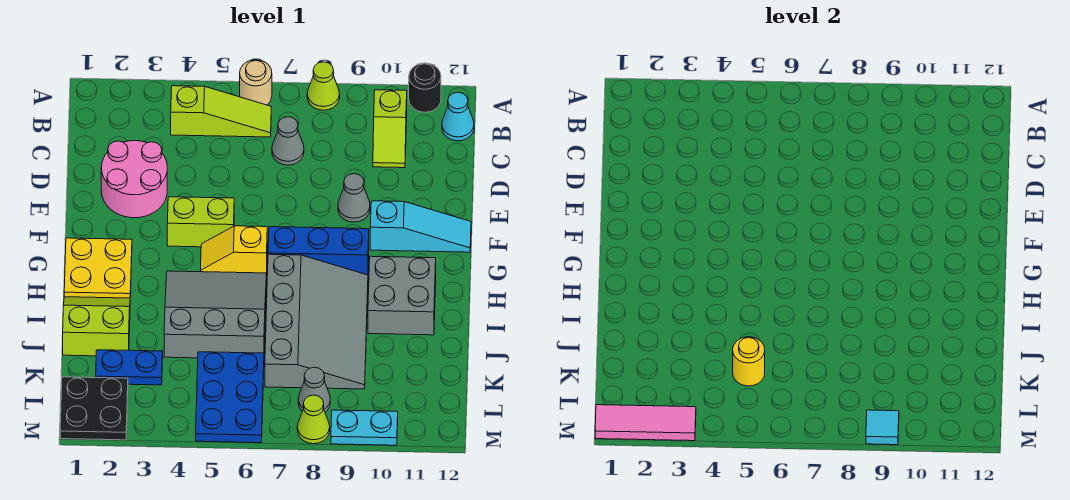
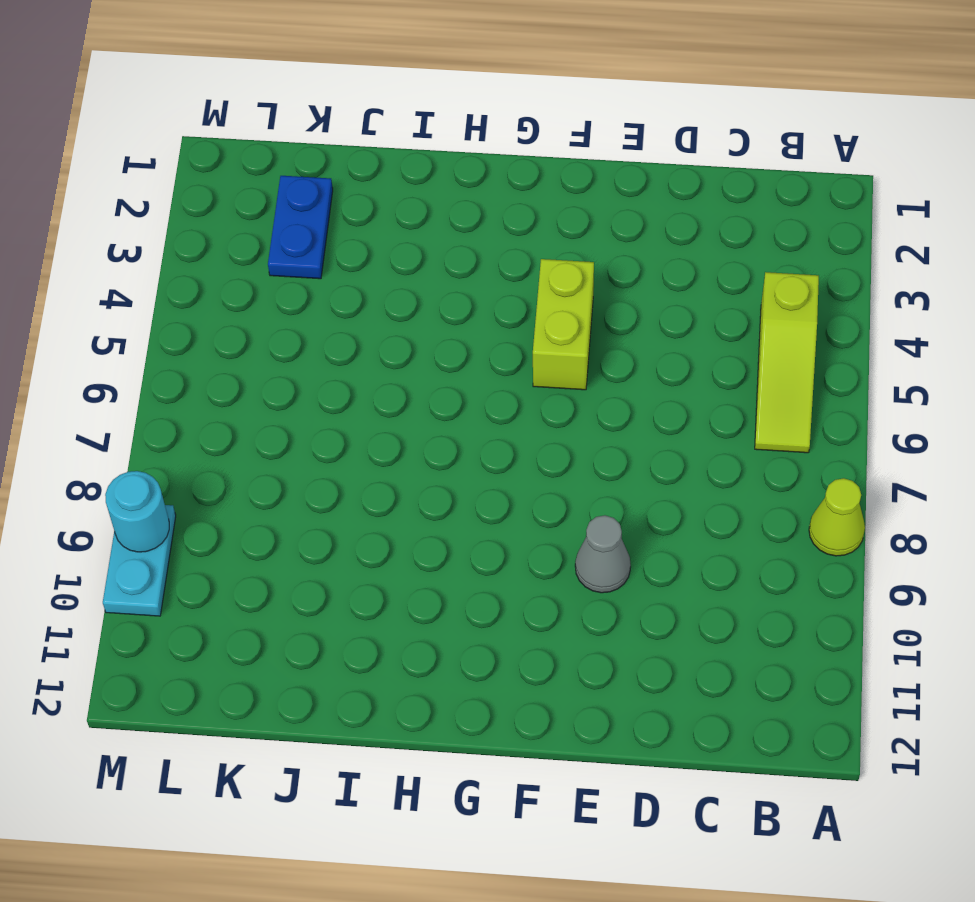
cyan round brick M9 level 2 -> cyan tile M9 level 2
none -> tan round brick A6 level 1
none -> black round brick A11 level 1
none -> lime slope B10:C10 level 1 top B

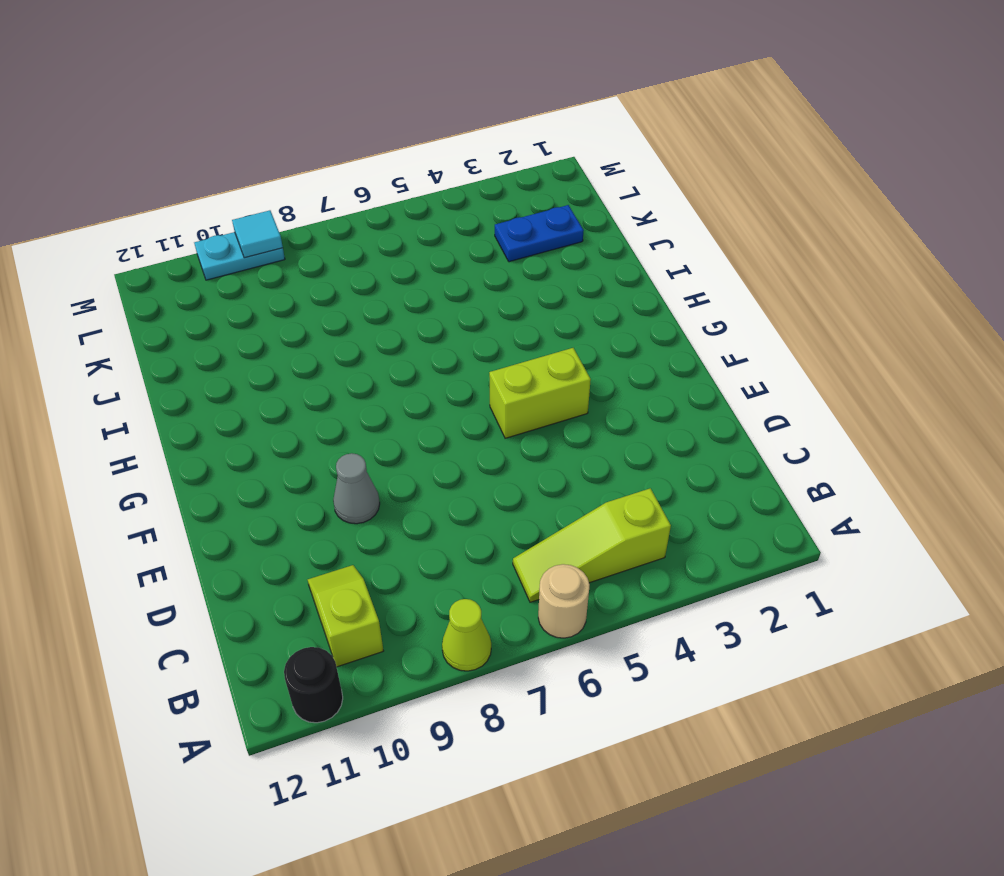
none -> cyan cone B12 level 1
none -> grey cone C7 level 1
none -> pink round brick D2:E3 level 1

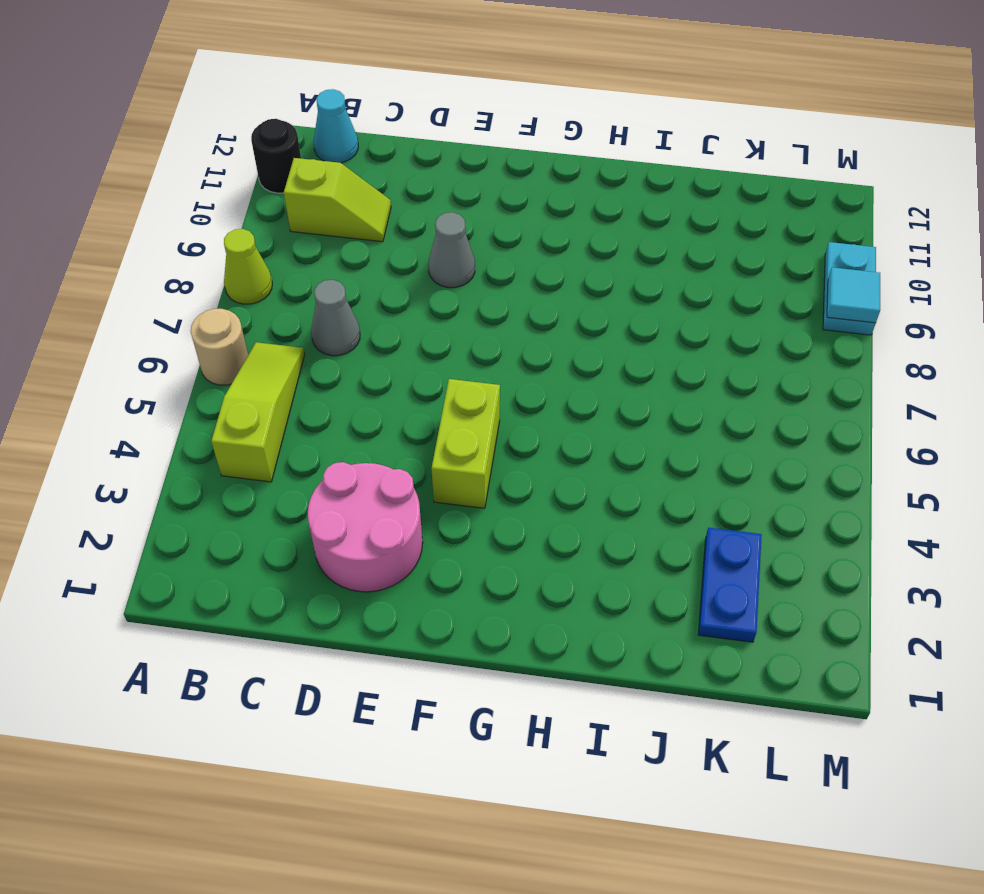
none -> cyan slope F10:F12 level 1 top 10
none -> yellow plate G1:H2 level 1
none -> yellow slope G5:G6 level 1 top 6

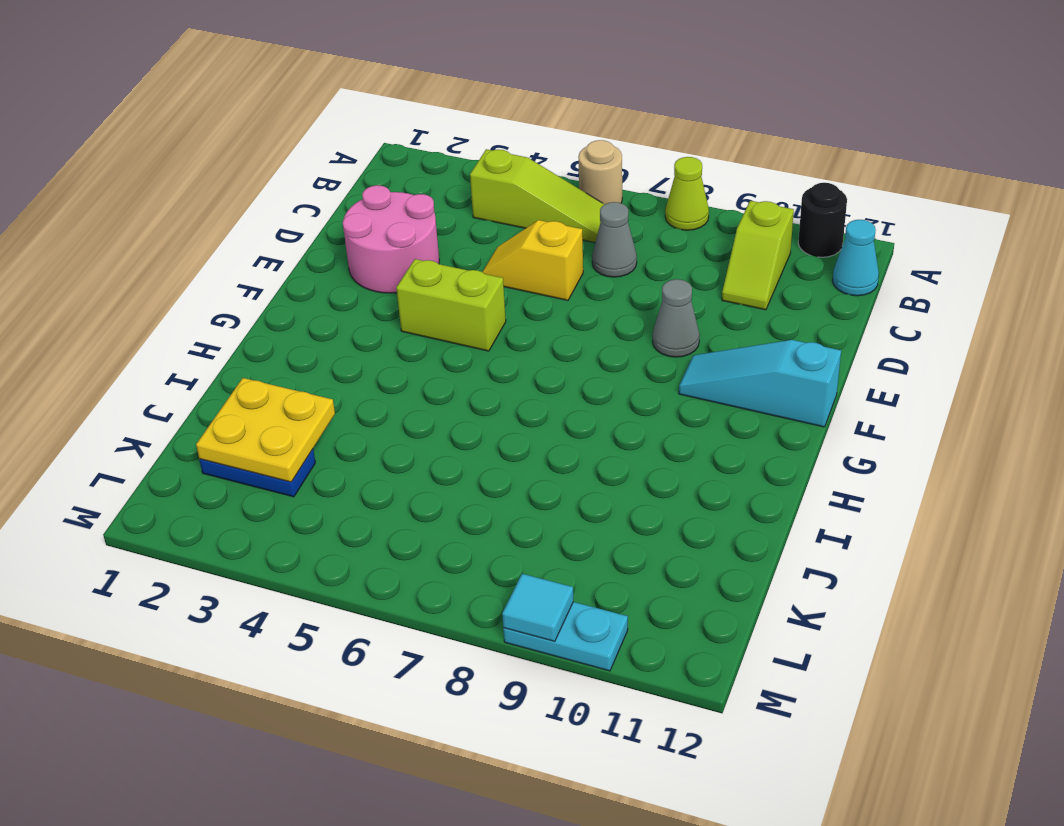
yellow slope D5:D6 level 1 top 6 -> yellow slope G5:G6 level 1 top 6
cyan slope F10:F12 level 1 top 12 -> cyan slope F10:F12 level 1 top 10
yellow plate J2:K3 level 2 -> yellow plate G1:H2 level 1
none -> blue brick G7:G9 level 1
none -> grey slope H4:J6 level 1 top J
none -> grey slope H7:K9 level 1 top 7

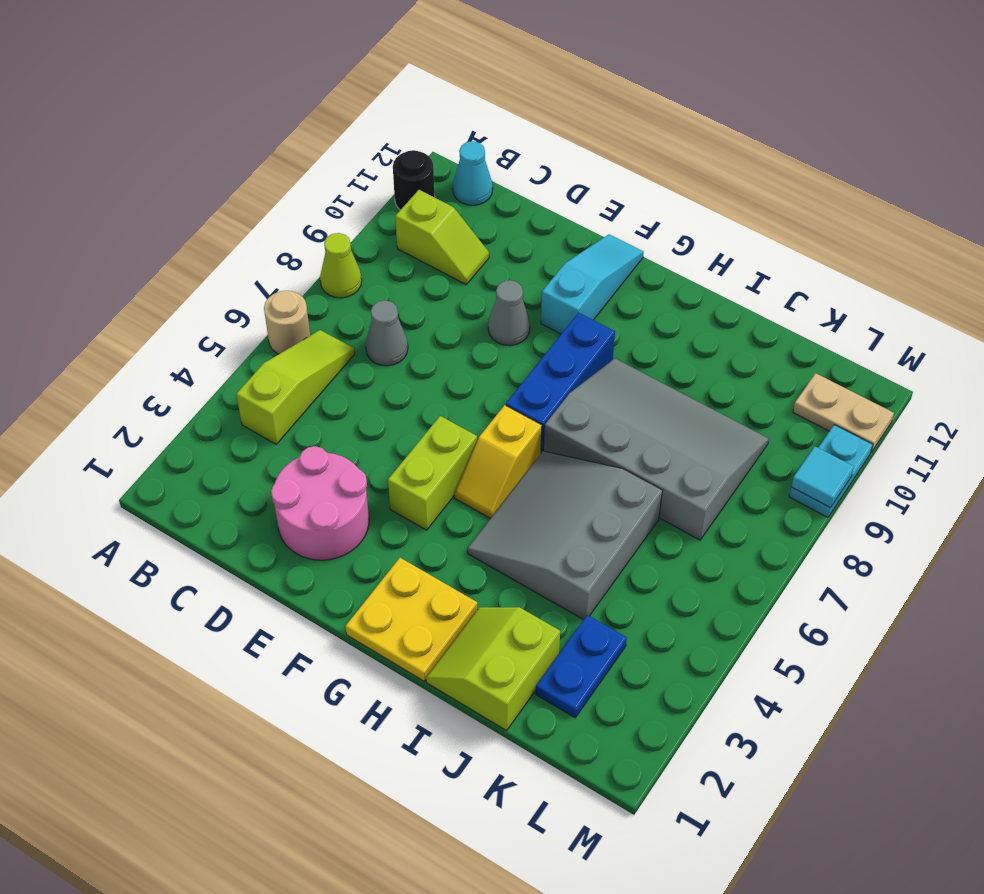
tan plate L11:M11 level 1 -> none
none -> grey brick H10:I11 level 1
none -> blue plate K5:M6 level 1
none -> black plate L1:M2 level 1

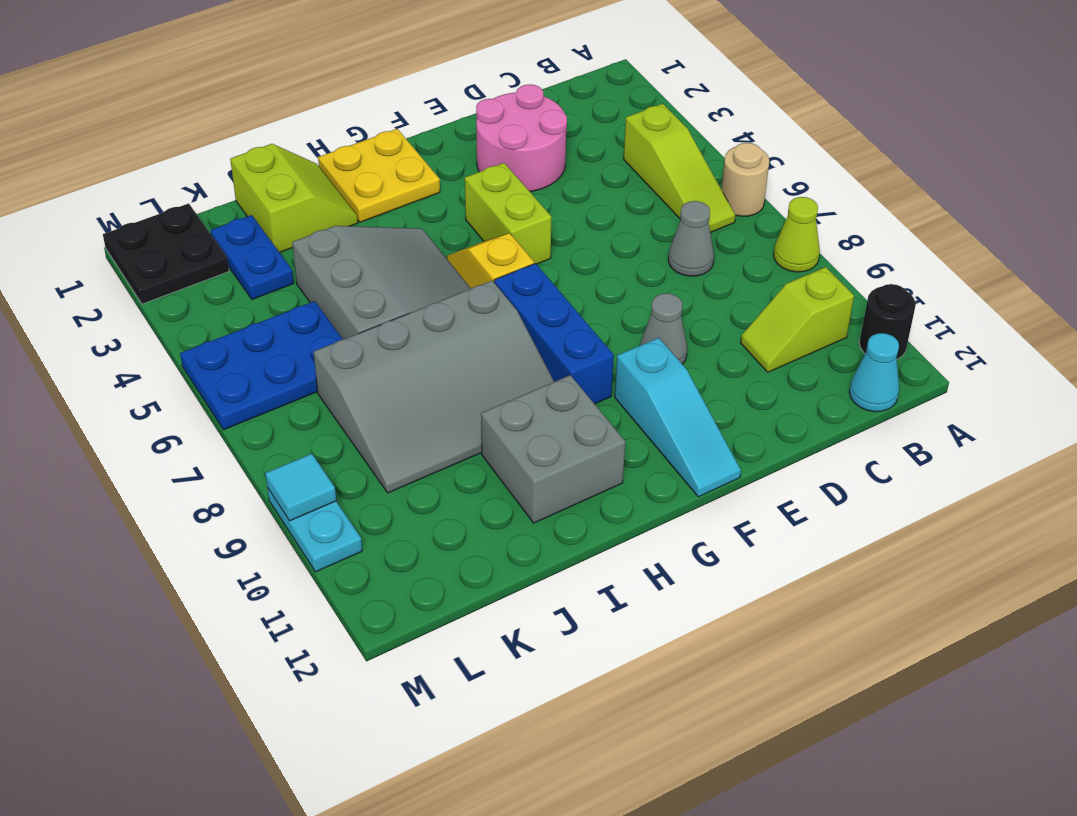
none -> grey cone L8 level 1
none -> lime cone M8 level 1
none -> yellow round brick K5 level 2

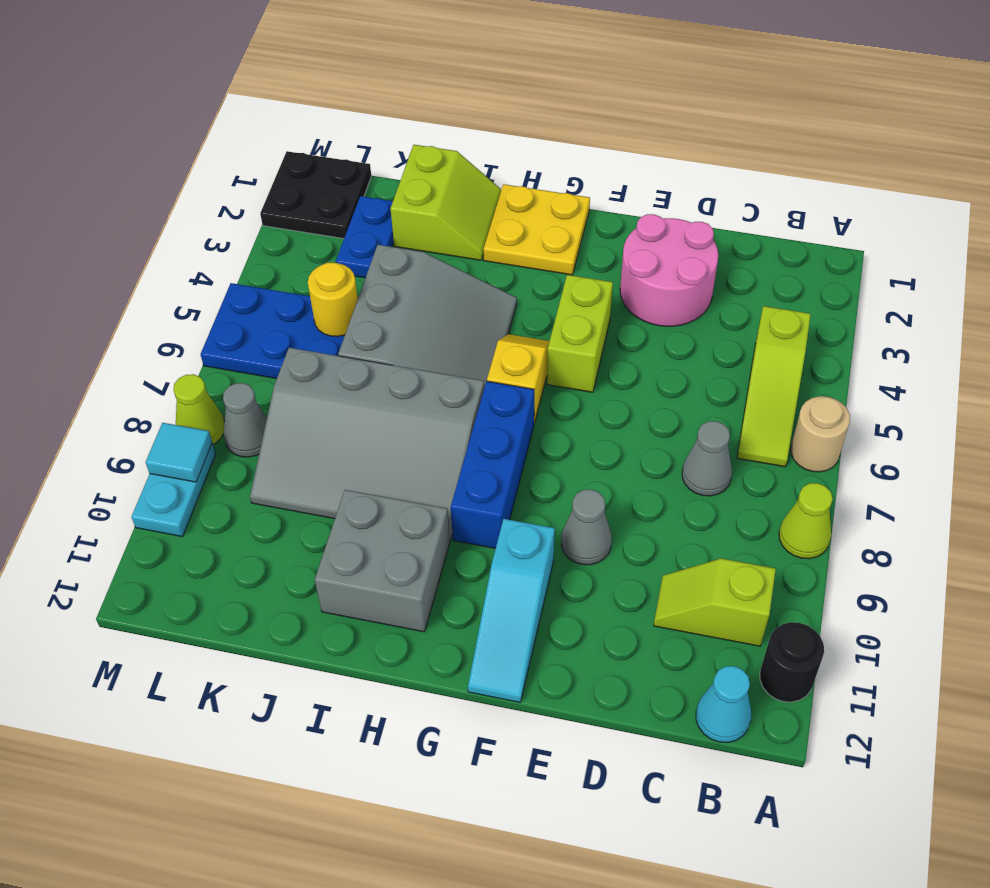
none -> pink tile M1:M3 level 2

